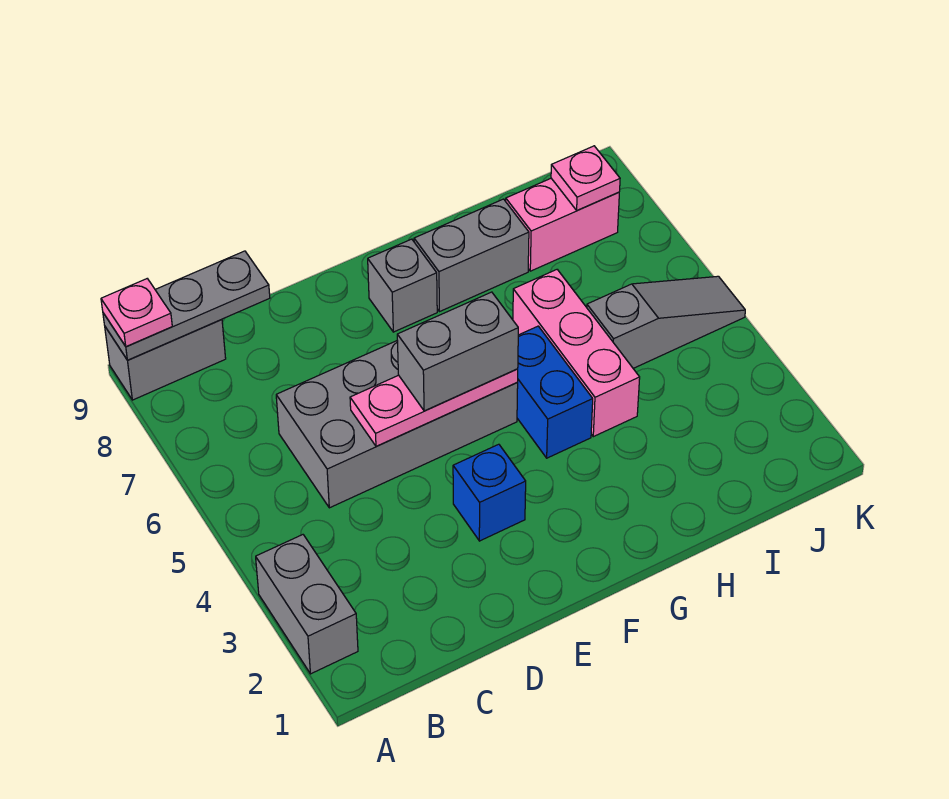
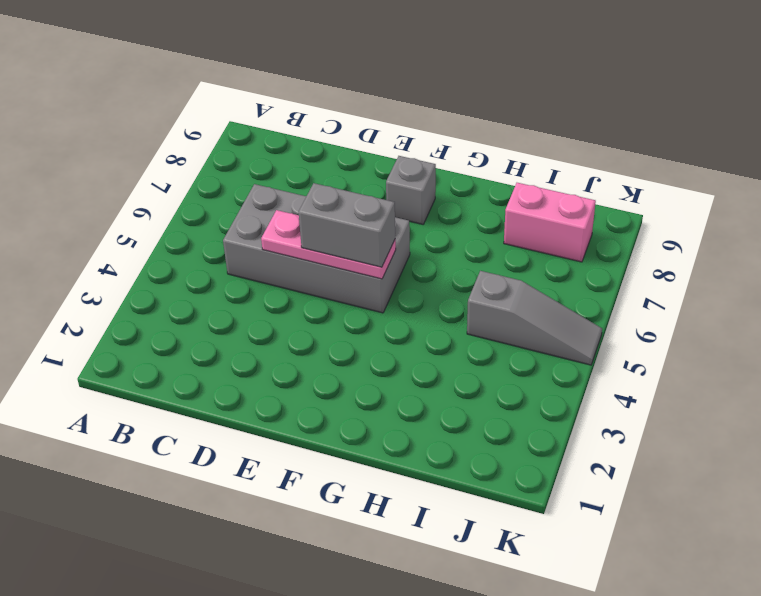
none -> grey brick A2:A3 level 1
none -> grey brick A9:B9 level 1
none -> blue brick E3 level 1

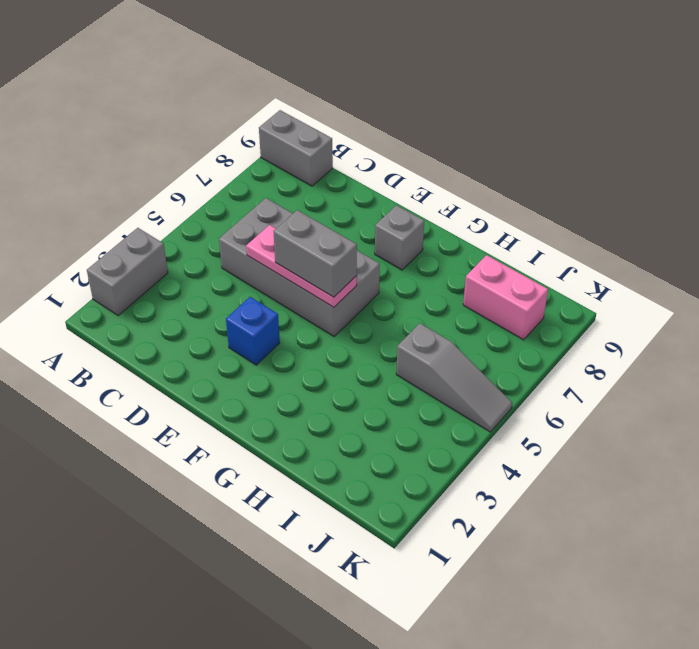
none -> blue brick G4:G5 level 1
none -> grey brick G8:H8 level 1
none -> pink brick H4:H6 level 1

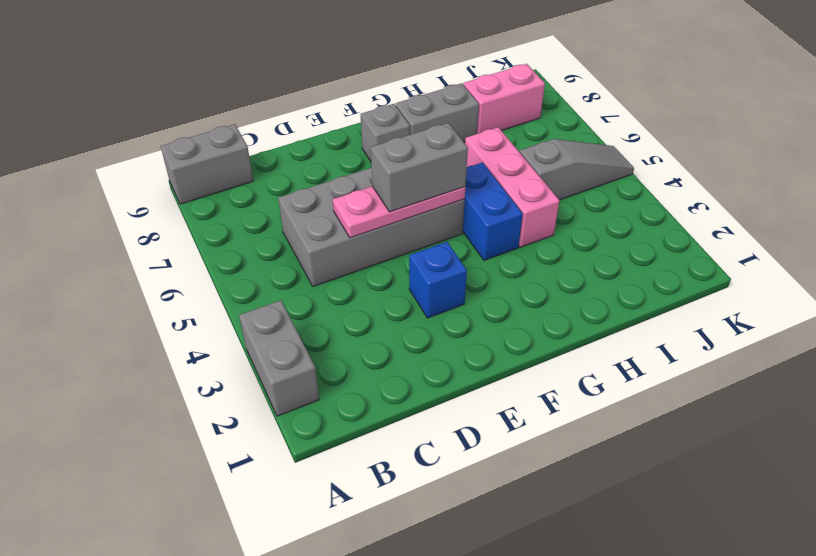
none -> grey plate A9:C9 level 2
none -> pink plate J8 level 2
none -> pink plate A9 level 3

